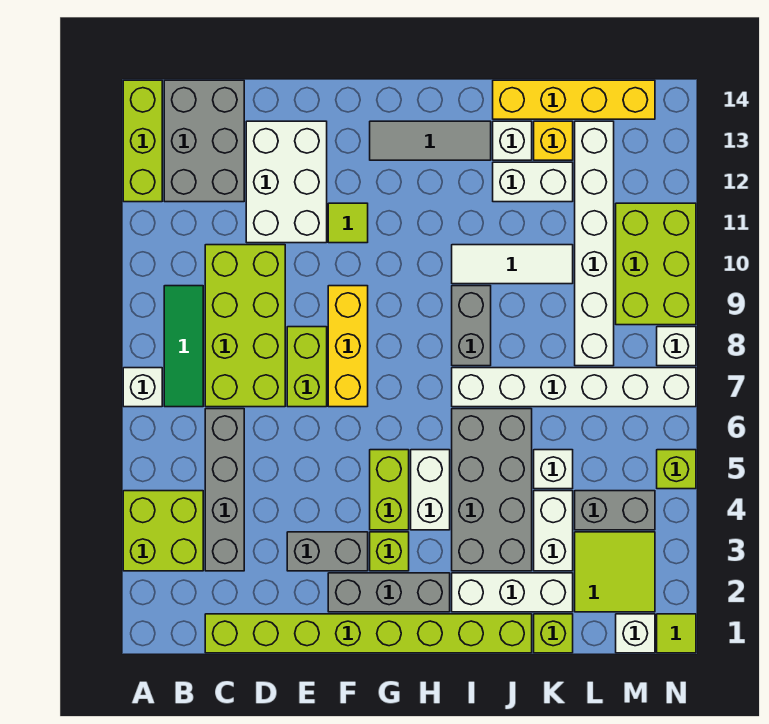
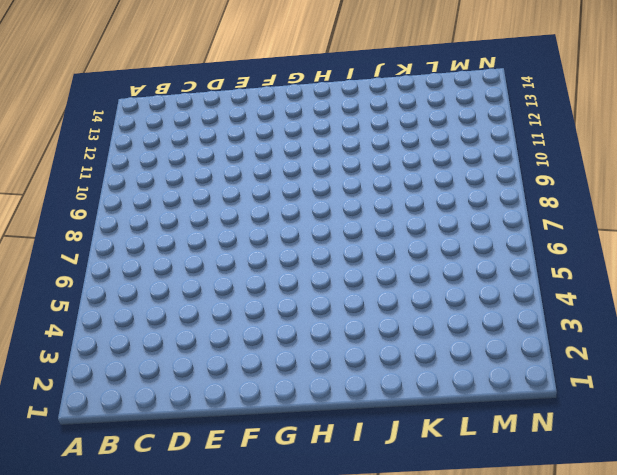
none -> lime brick A3:B4 level 1
none -> white brick A7 level 1
none -> lime brick A12:A14 level 1
none -> green tile B7:B9 level 1

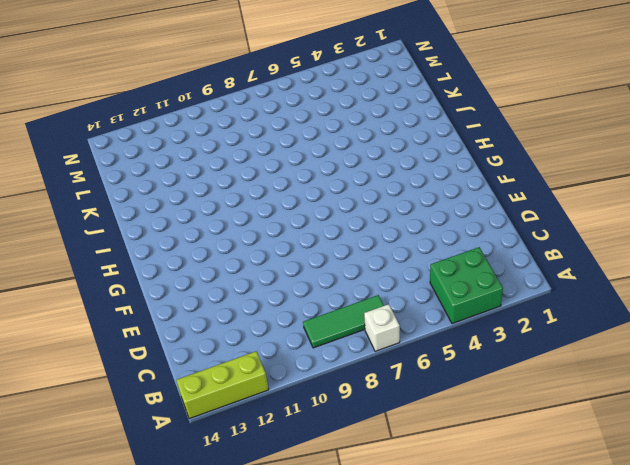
green brick A3:B4 level 1 -> lime brick A3:B4 level 1
none -> grey brick B12:C14 level 1
none -> lime brick C1:J1 level 1
none -> grey brick C3:C6 level 1
none -> lime brick C7:D10 level 1

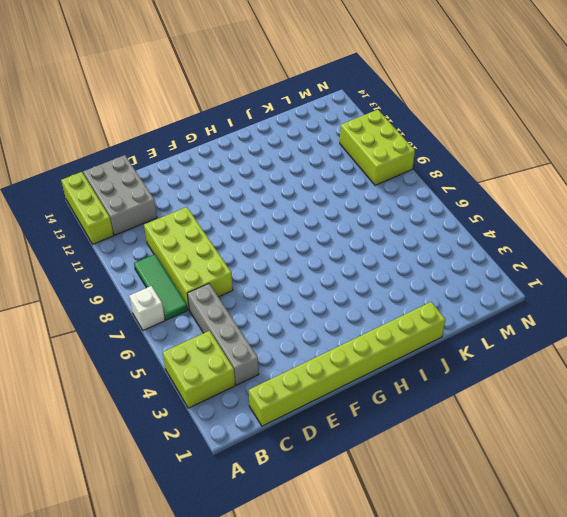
none -> white brick D11:E13 level 1
none -> grey brick E3:F3 level 1
none -> lime brick E7:E8 level 1
none -> grey brick F2:H2 level 1

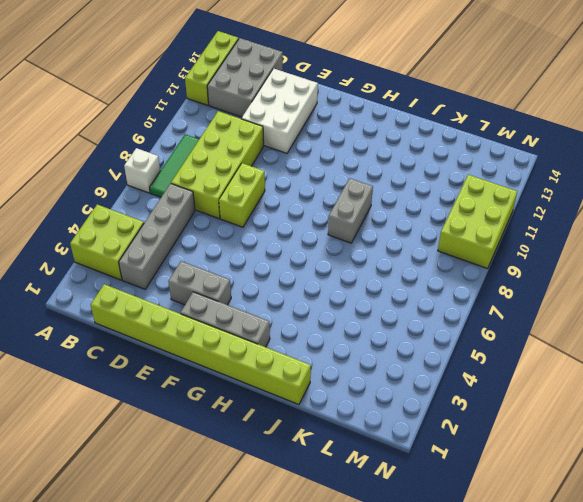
none -> yellow brick F7:F9 level 1
none -> lime tile F11 level 1
none -> lime brick G3 level 1
none -> lime brick G4:G5 level 1

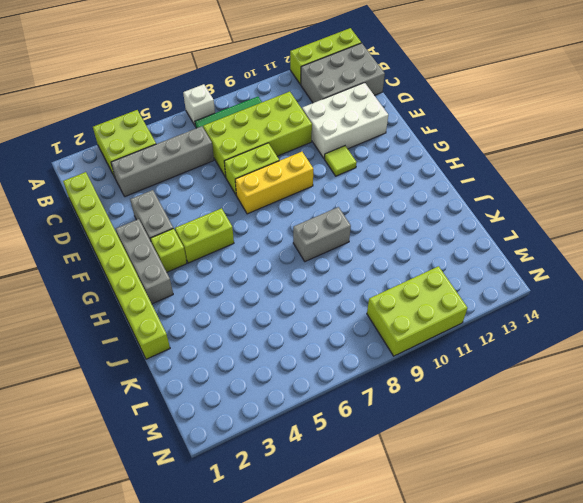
none -> grey tile G13:I13 level 1
none -> white brick H4:H5 level 1
none -> white brick I2:K2 level 1
none -> grey brick I3:J6 level 1

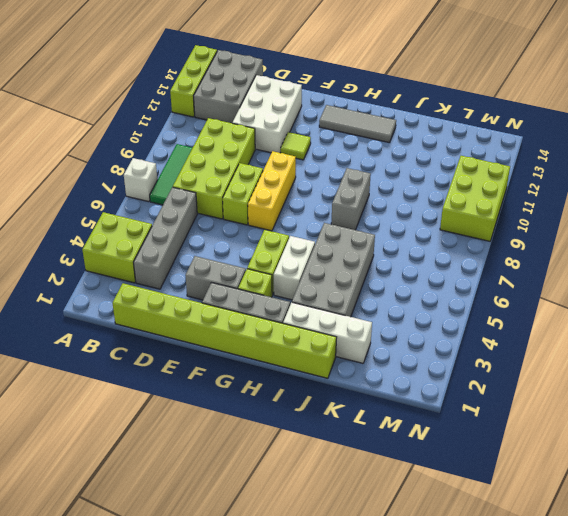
none -> white brick I7:N7 level 1
none -> white tile I10:K10 level 1
none -> white brick J12:K12 level 1
none -> white brick J13 level 1

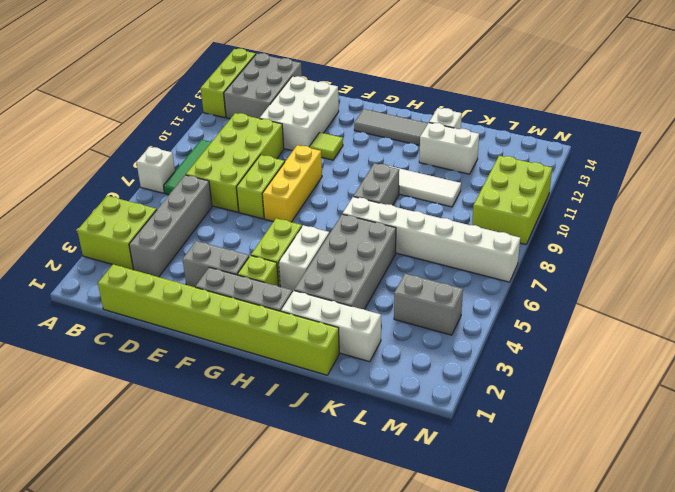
none -> yellow brick J14:M14 level 1
none -> lime brick K1 level 1
none -> white brick K3:K4 level 1
none -> white brick K5 level 1

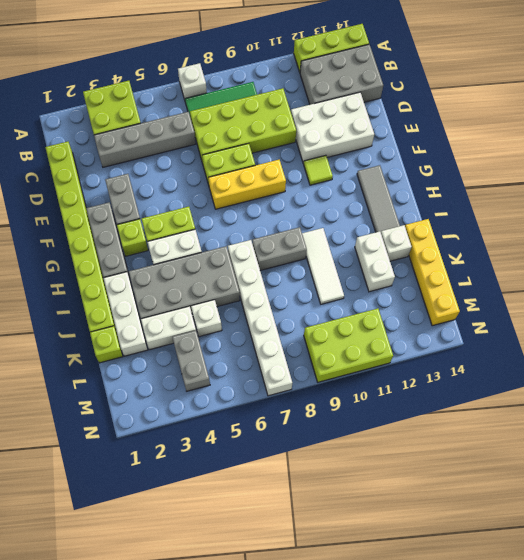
none -> yellow brick K13 level 1
none -> lime tile L2:M3 level 1
none -> white brick L8:L13 level 1
none -> white brick M1 level 1

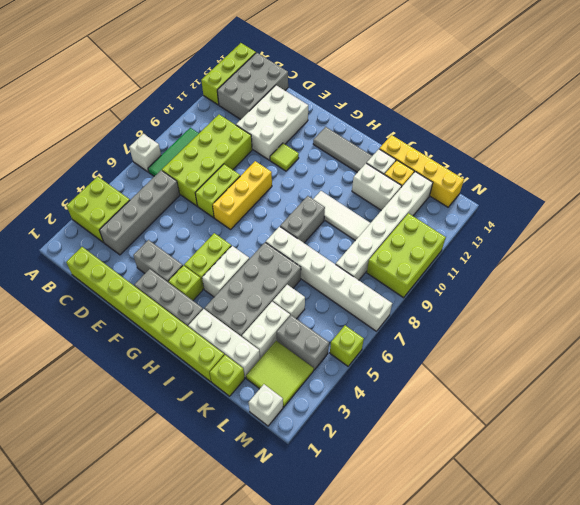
none -> lime tile N1 level 1
none -> white brick N8 level 1

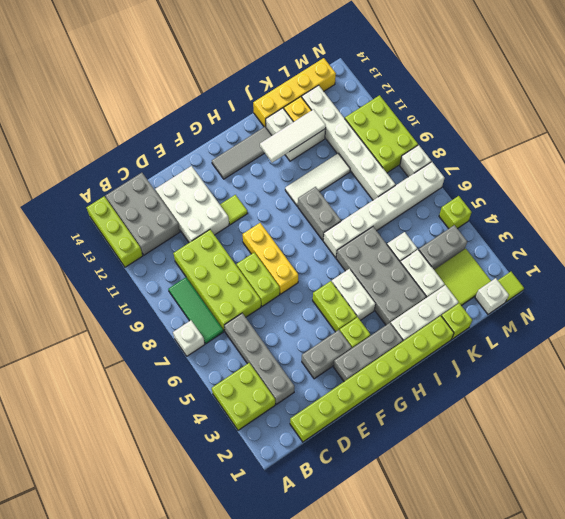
white tile I12:K12 level 2 -> none

